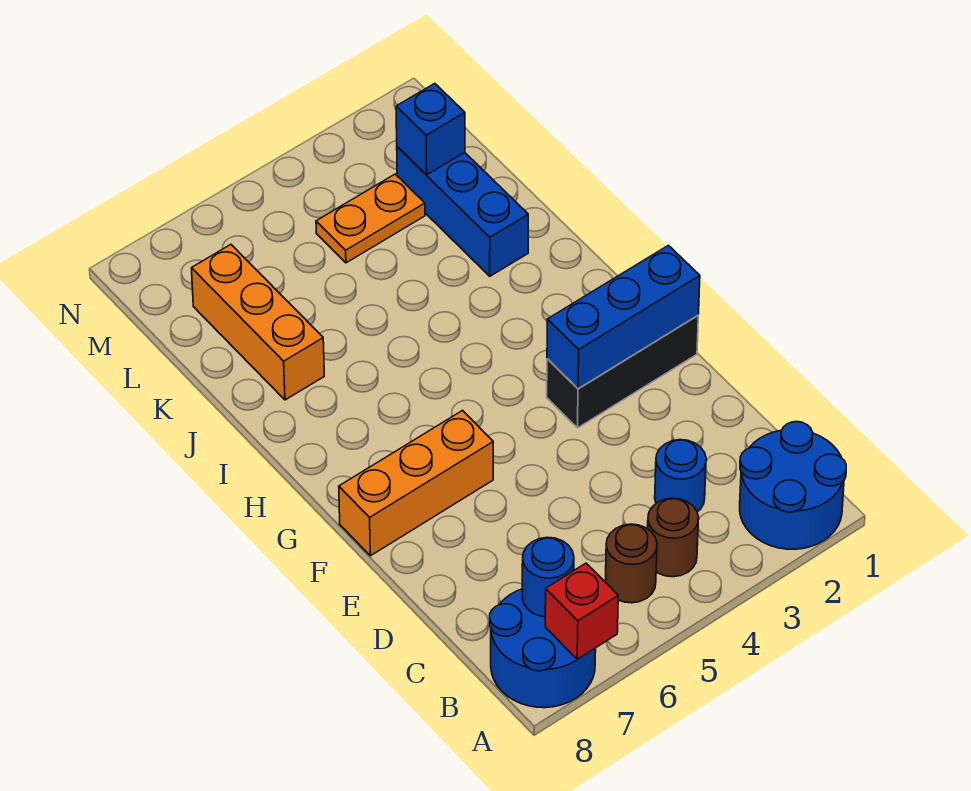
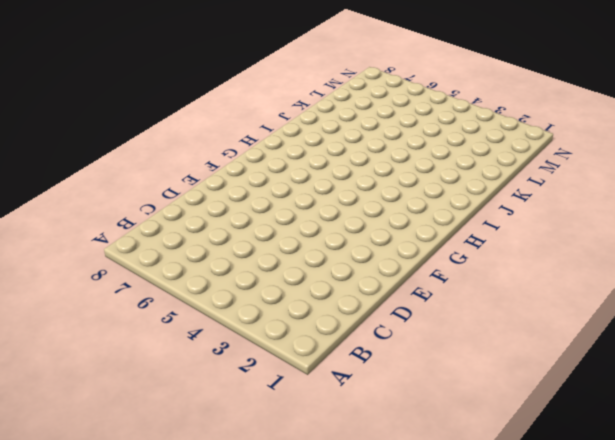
none -> blue round brick A1:B2 level 1
none -> blue round brick A7:B8 level 1
none -> brown round brick B4 level 1

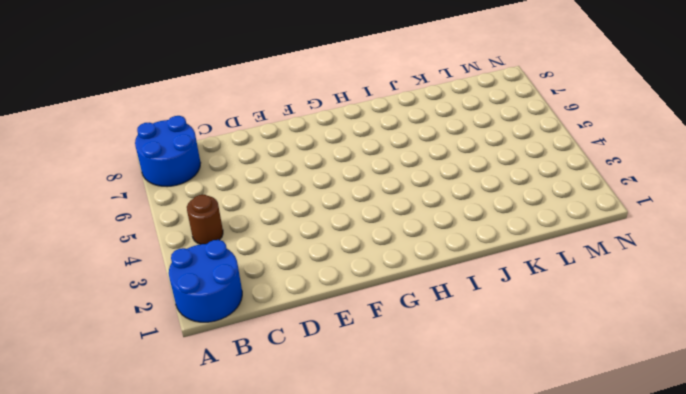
none -> brown round brick B5 level 1
none -> blue round brick C3 level 1
none -> black brick F1:F3 level 1

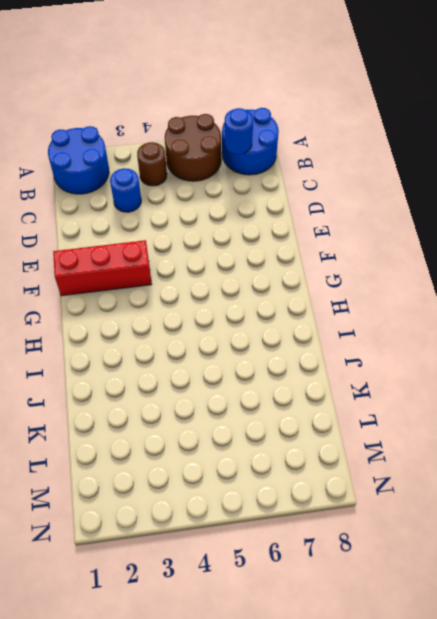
brown round brick A5:B6 level 1 -> brown round brick B5 level 1
red brick F1:F3 level 1 -> black brick F1:F3 level 1
none -> orange brick F6:F8 level 1
none -> blue brick J2:L2 level 1
none -> orange brick J7:L7 level 1

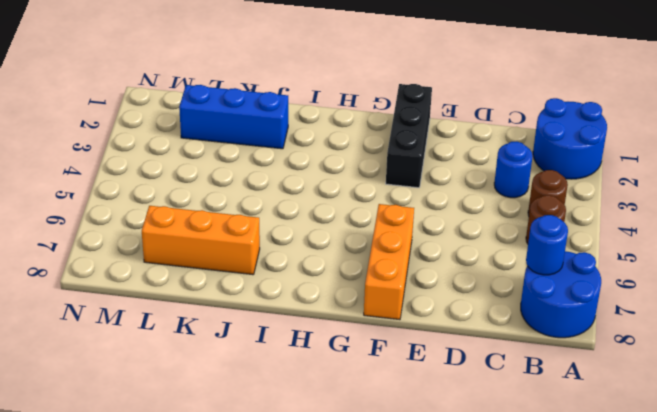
none -> orange plate L3:L4 level 1
none -> red brick A7 level 2
none -> blue brick F1:F3 level 2

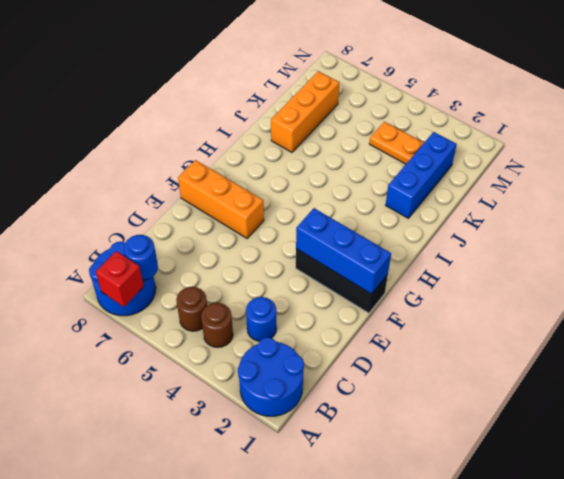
none -> blue brick L2 level 2

